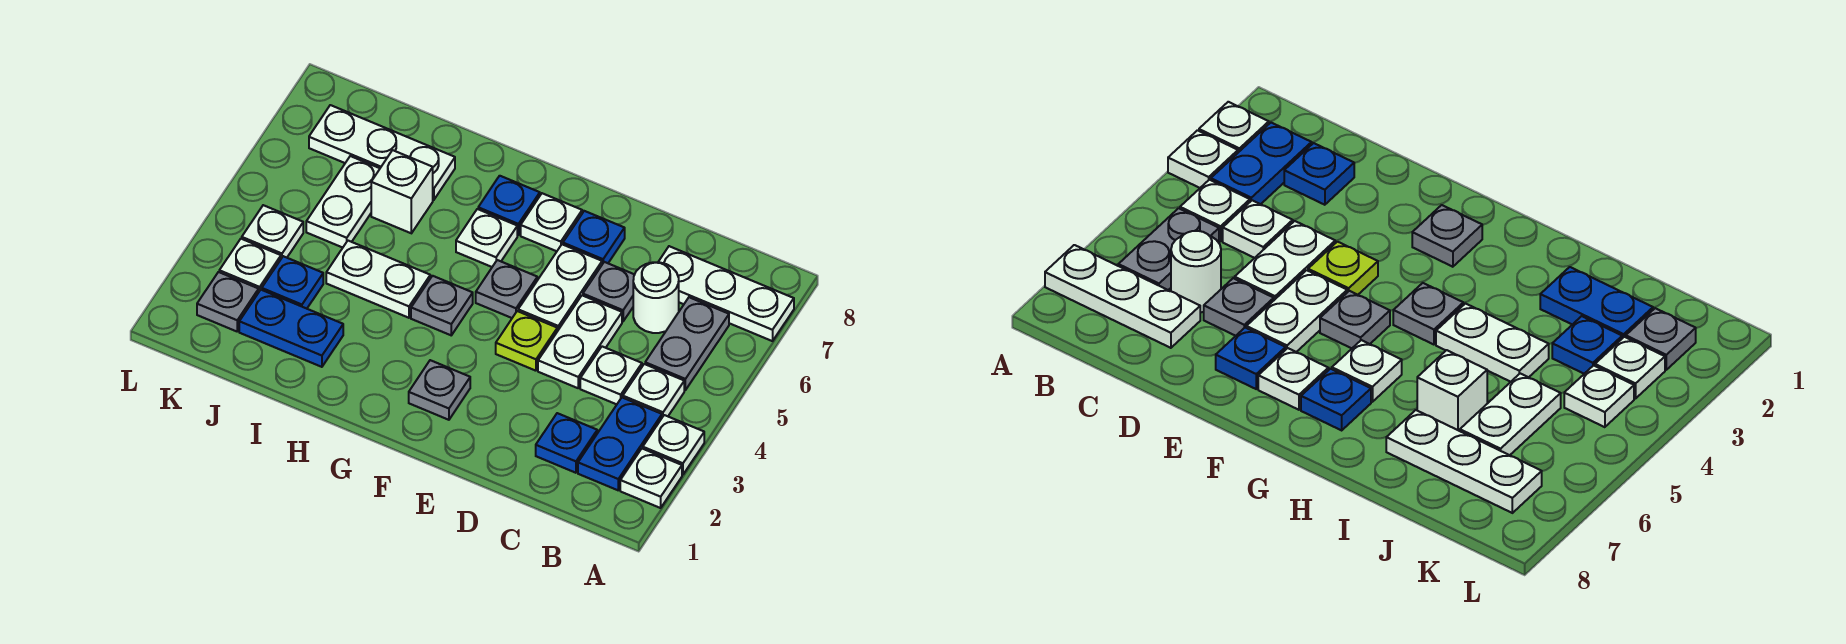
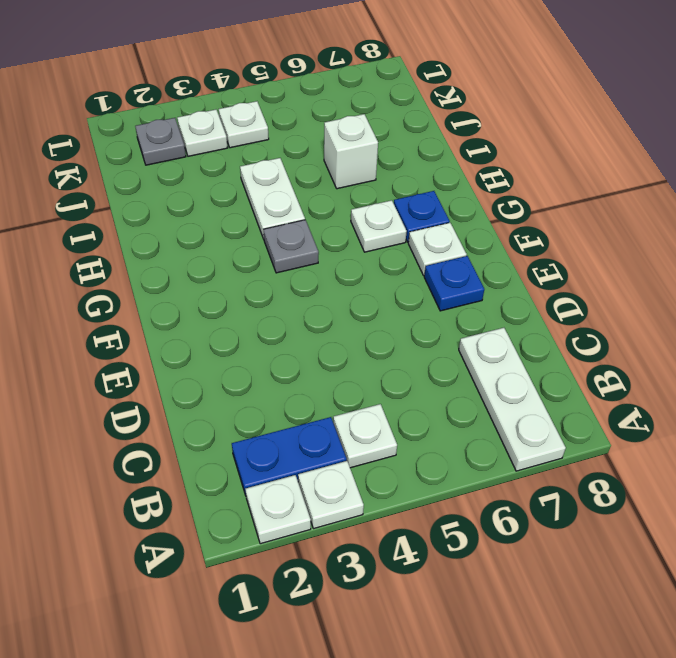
none -> grey plate B5:B6 level 1
none -> blue plate C2 level 1
none -> white plate C4 level 1

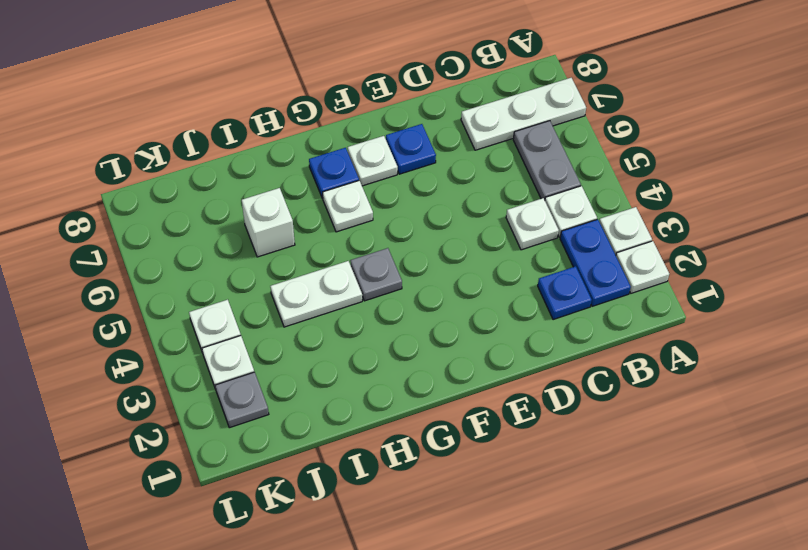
none -> white round brick C6 level 1
none -> white plate D4:D5 level 1
none -> grey plate D6 level 1

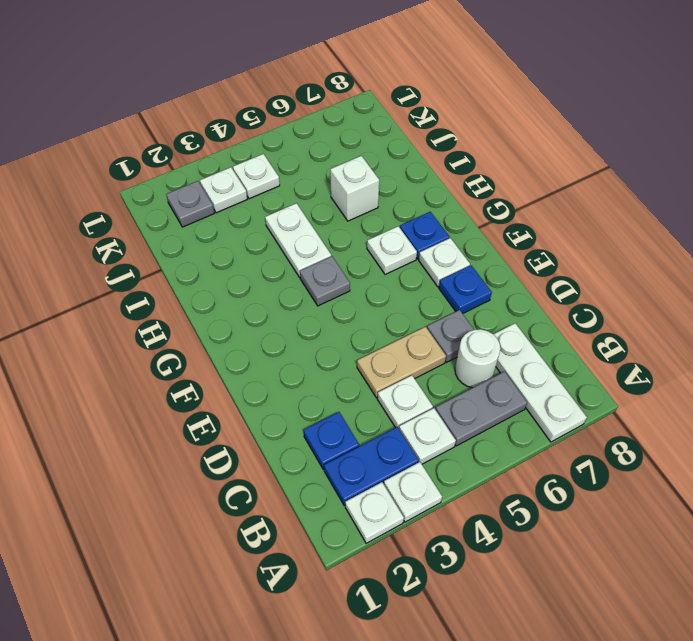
tan plate D4:D5 level 1 -> white plate D4:D5 level 1
none -> lime plate E4 level 1
none -> white plate E5:E6 level 1
none -> grey plate F2 level 1

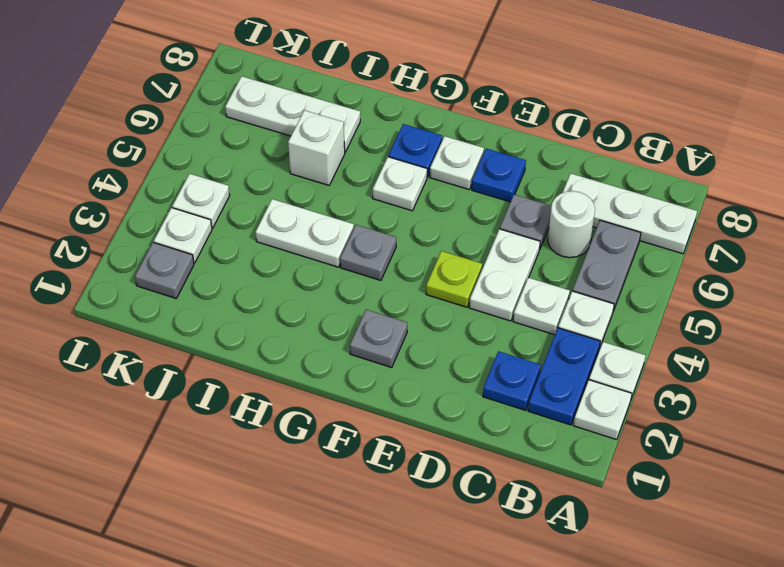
none -> white plate E5:E6 level 1
none -> grey plate F5 level 1
none -> blue plate I2:J2 level 1

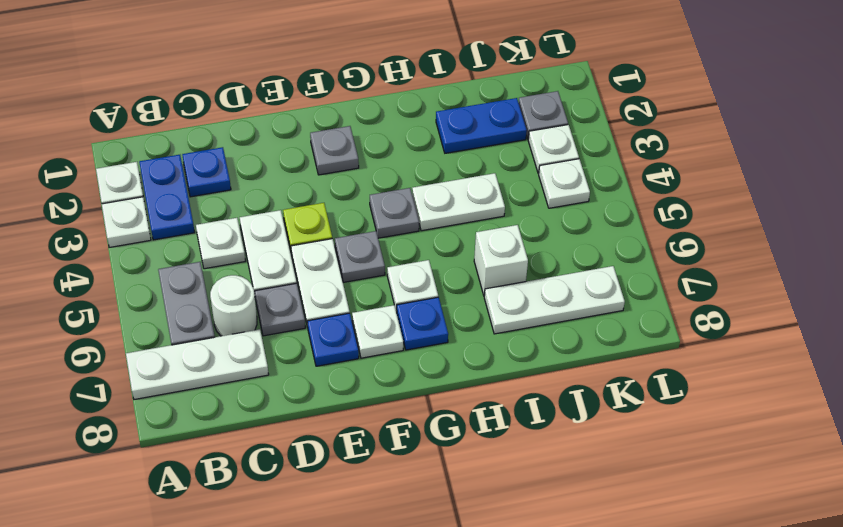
none -> white plate B4 level 1
none -> blue plate J3 level 1
none -> white plate J5:J6 level 1

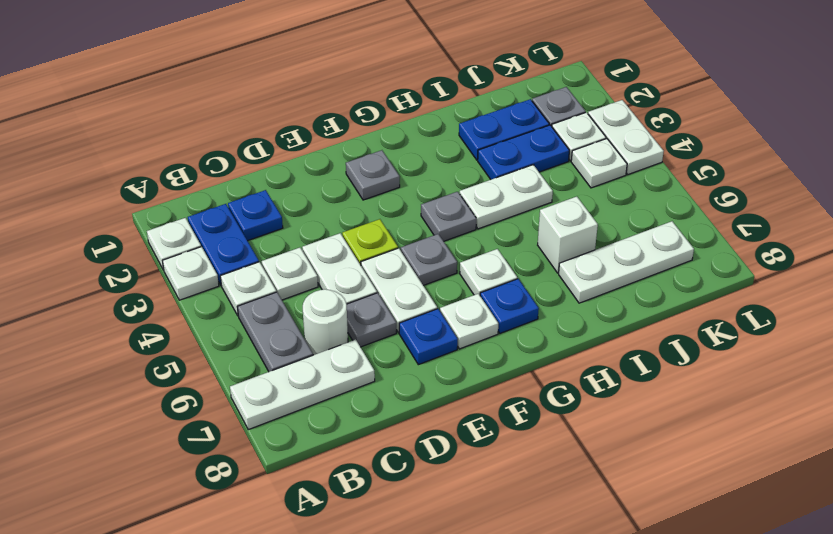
blue plate I3:J3 level 1 -> blue plate J3 level 1
white plate L3:L4 level 1 -> white plate J5:J6 level 1

